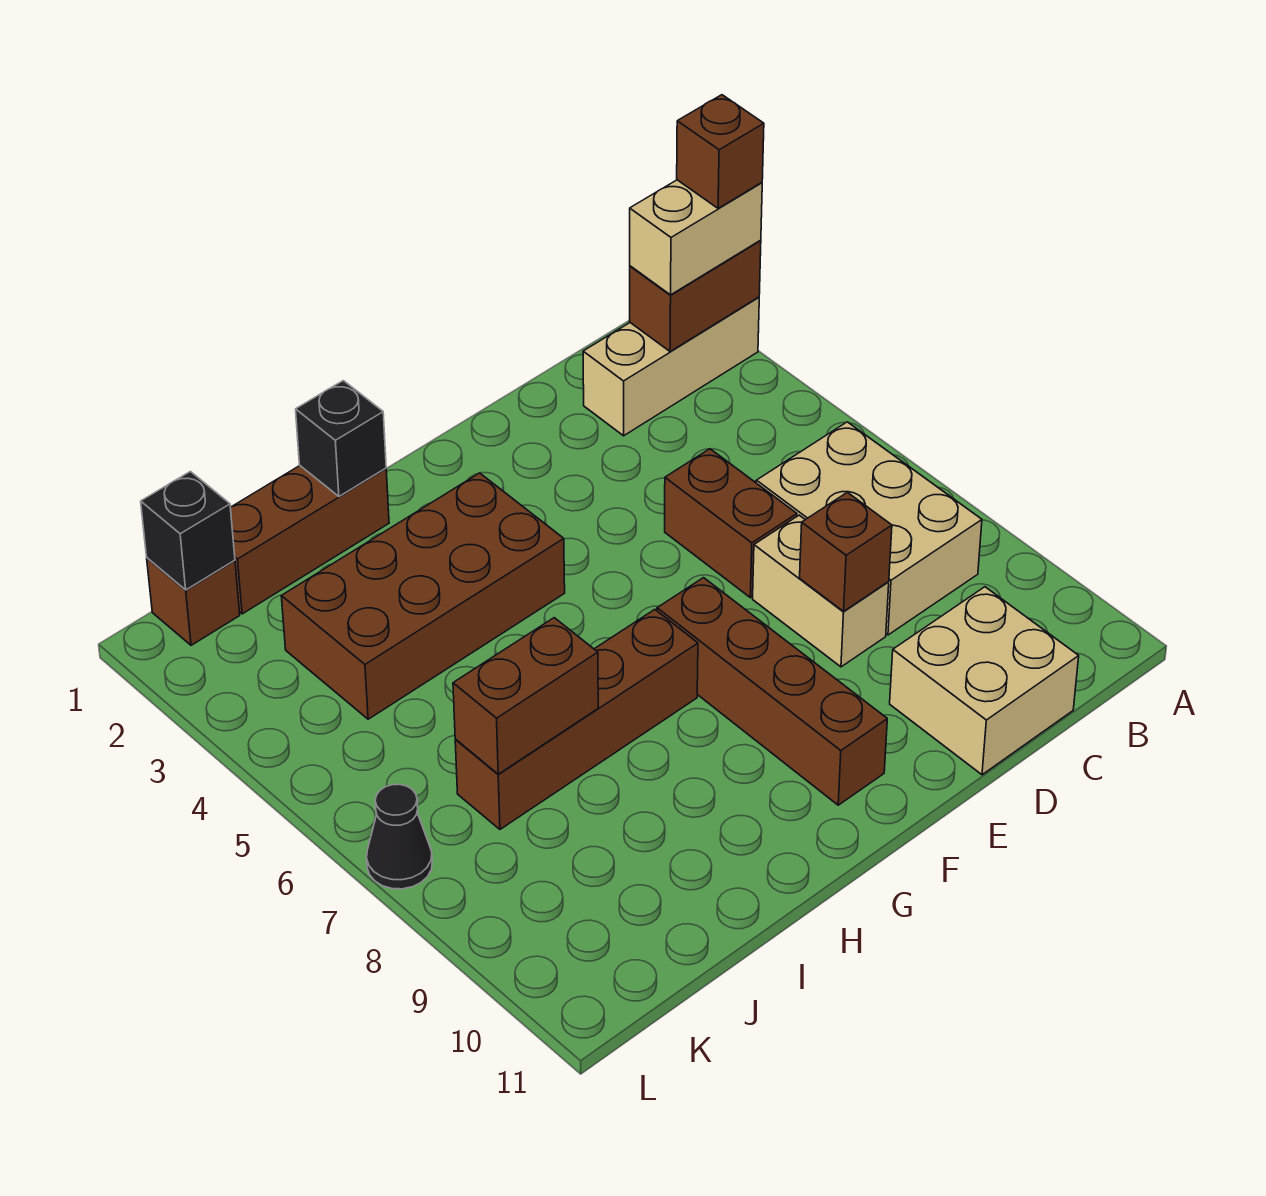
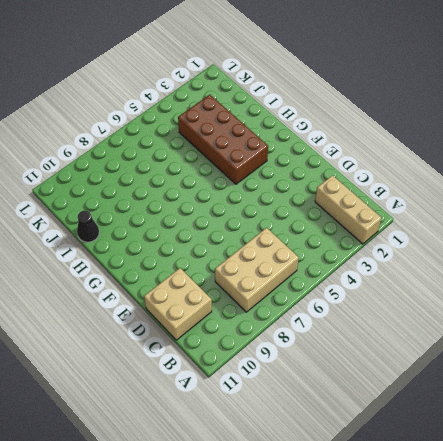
black cone I11 level 1 -> black cone L7 level 1
none -> brown brick D5:D6 level 1
none -> tan brick D7:D8 level 1
none -> brown brick F7:F10 level 1

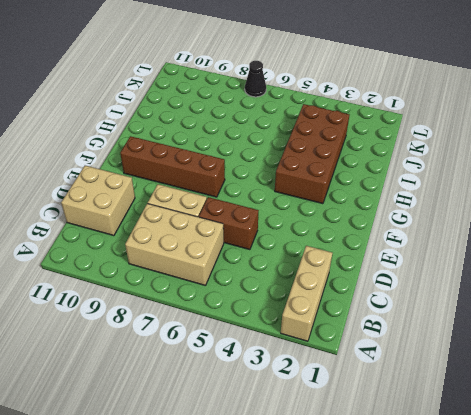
none -> brown brick G7:J7 level 1
none -> brown brick H1:J1 level 1
none -> brown brick K1 level 1

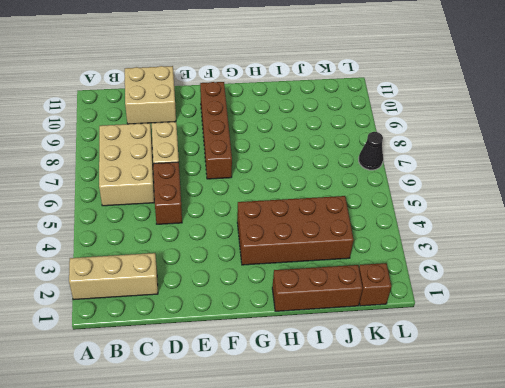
none -> brown brick G7:J7 level 1
none -> brown brick A2:B2 level 2
none -> brown brick D8 level 2

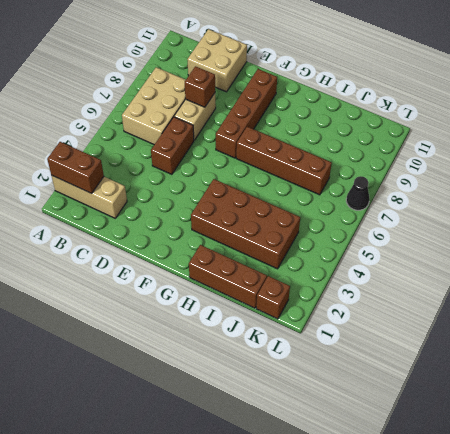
none -> black brick H1 level 2
none -> brown brick I7:J7 level 2
none -> black brick K1 level 2

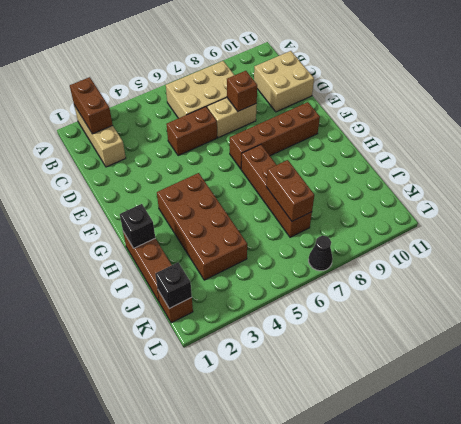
none -> tan brick A2:B2 level 3
none -> brown brick A2 level 4

